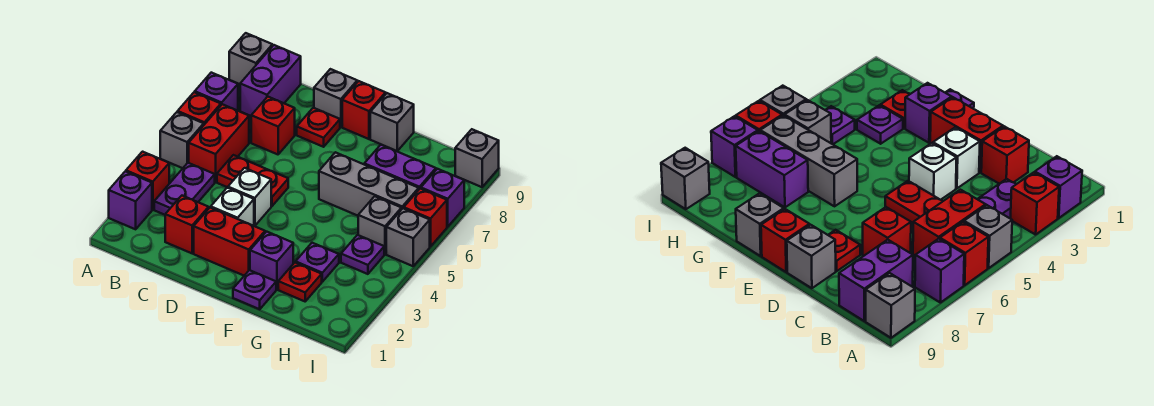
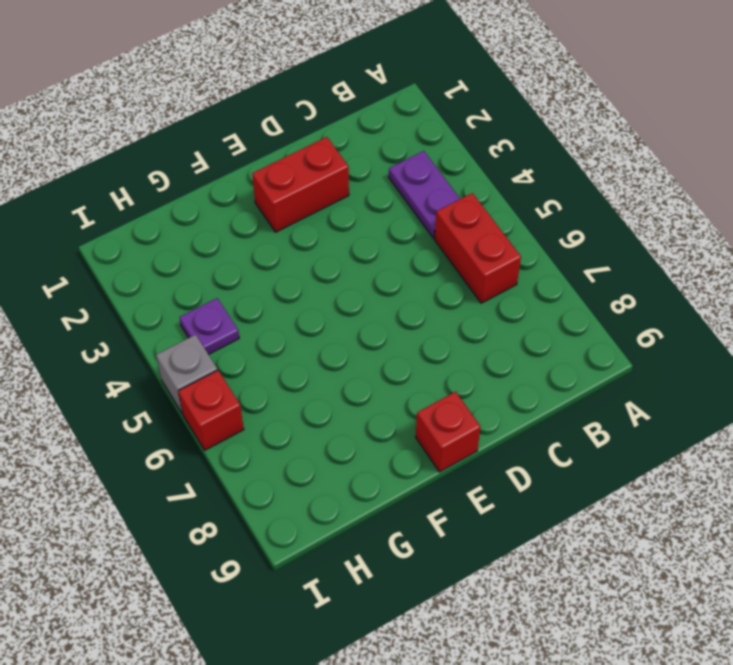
none -> purple brick A2 level 1
none -> red brick A3 level 1
none -> grey brick A5 level 1
none -> red brick A6 level 1

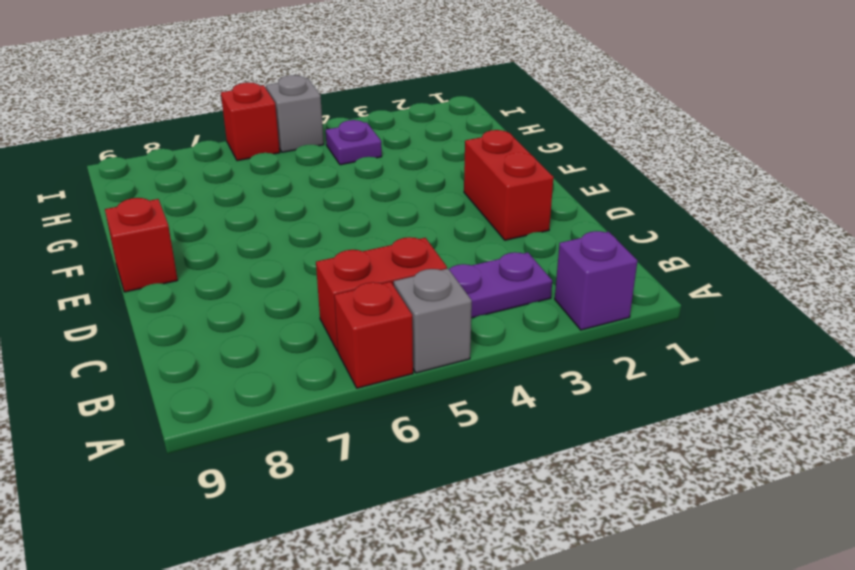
none -> red brick A3 level 1
none -> purple brick A7 level 1
none -> grey brick A9 level 1
none -> purple brick B8:B9 level 1

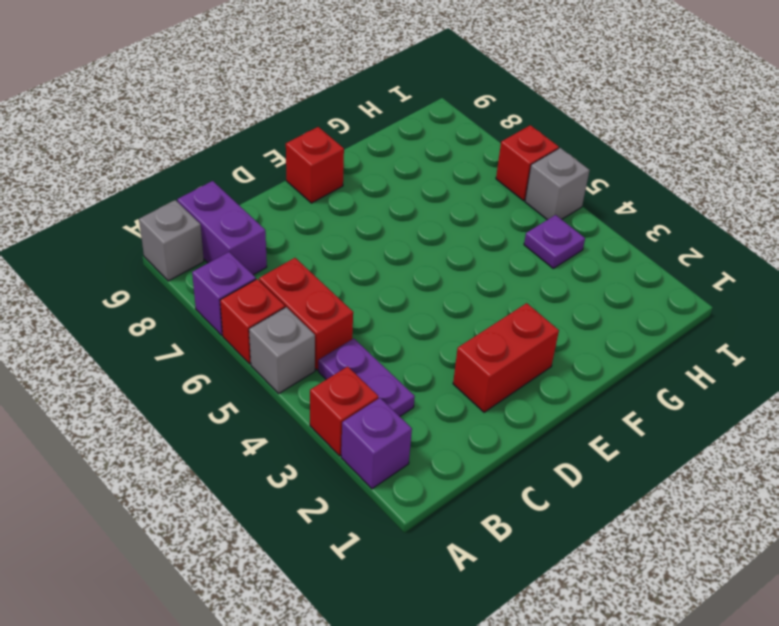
none -> red brick C2 level 1
none -> red plate C5:D5 level 1
none -> red brick C7 level 1
none -> white brick D3 level 1

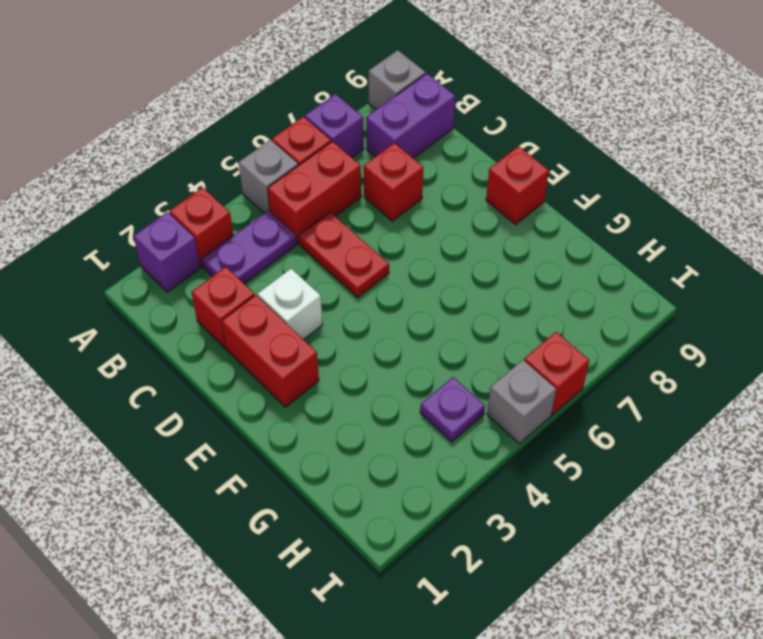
none -> white brick D4 level 1
none -> red plate D8 level 1
none -> grey brick D9 level 1
none -> purple plate F1 level 1

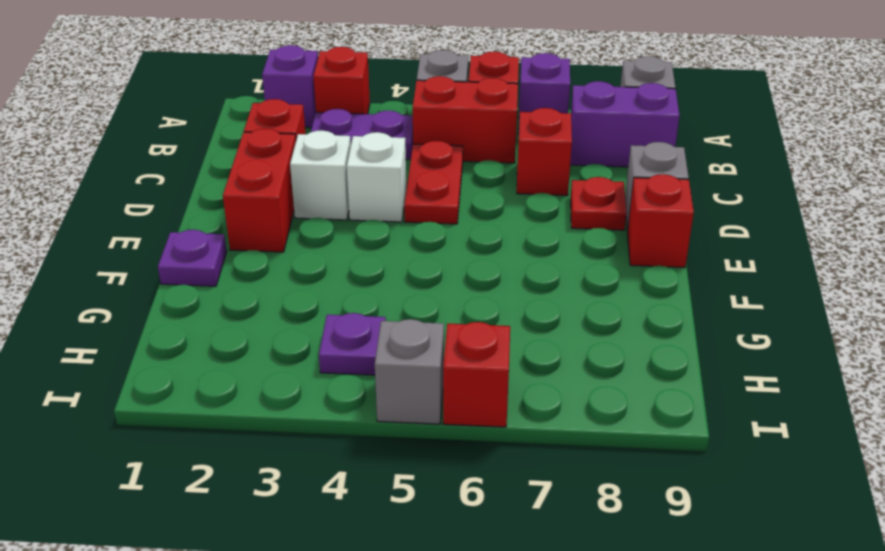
none -> purple brick F2 level 1
none -> grey brick F6:H6 level 1
none -> grey brick F9 level 1
none -> red plate G2 level 1

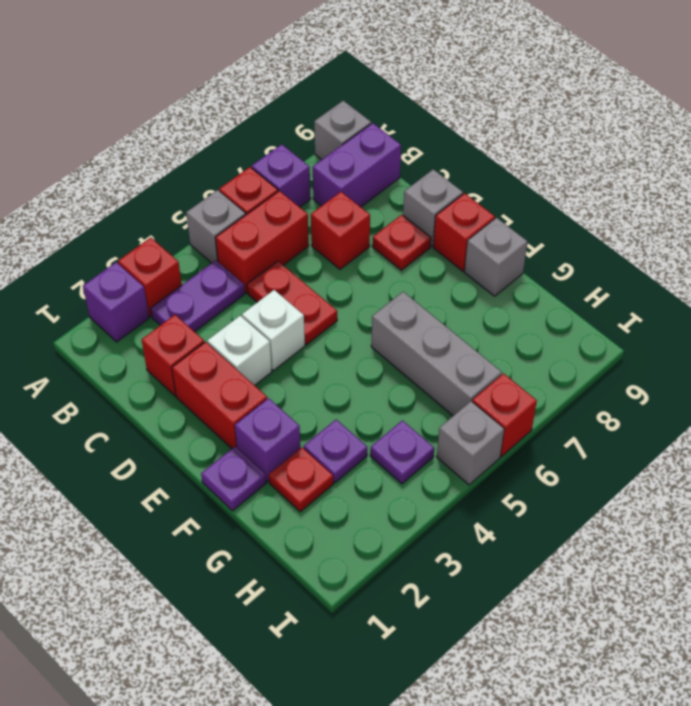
none -> purple brick G7:H7 level 1
none -> grey brick H5 level 1
none -> purple brick I7 level 1
none -> grey brick I9 level 1

